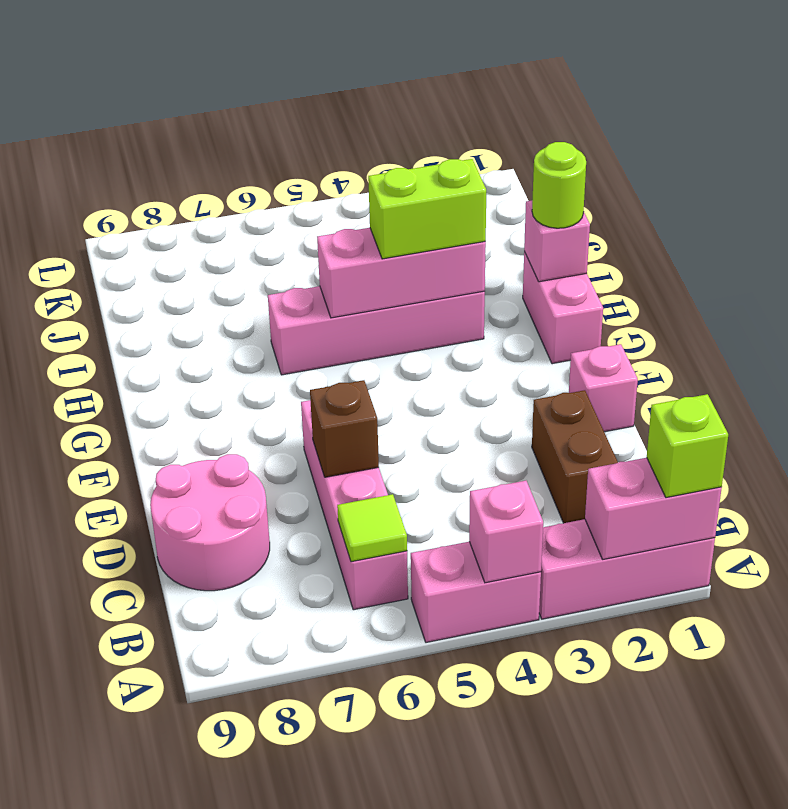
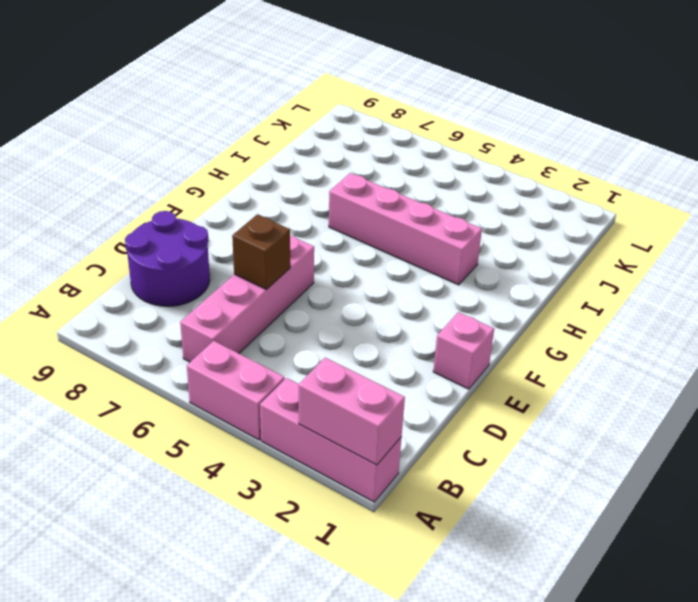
purple round brick C8:D9 level 1 -> pink round brick C8:D9 level 1
none -> brown brick C2:D2 level 1
none -> pink brick G1:H1 level 1
none -> pink brick A4 level 2

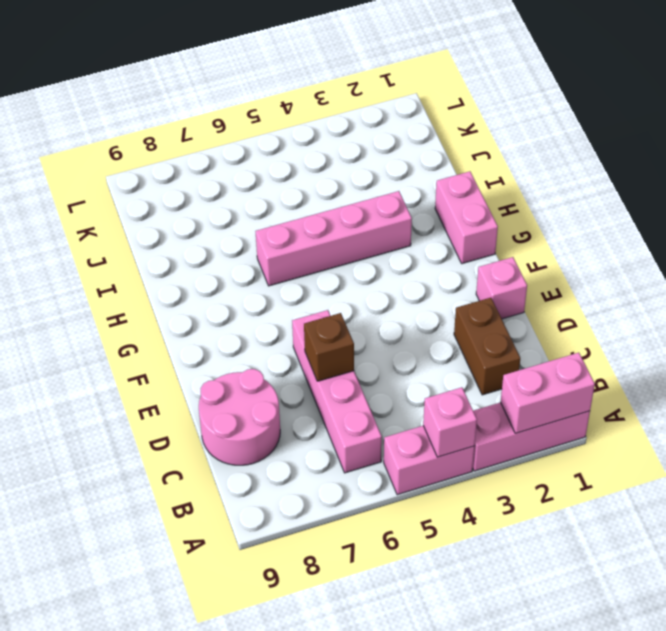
none -> lime tile B6 level 2
none -> pink brick H1 level 2
none -> pink brick H3:H5 level 2

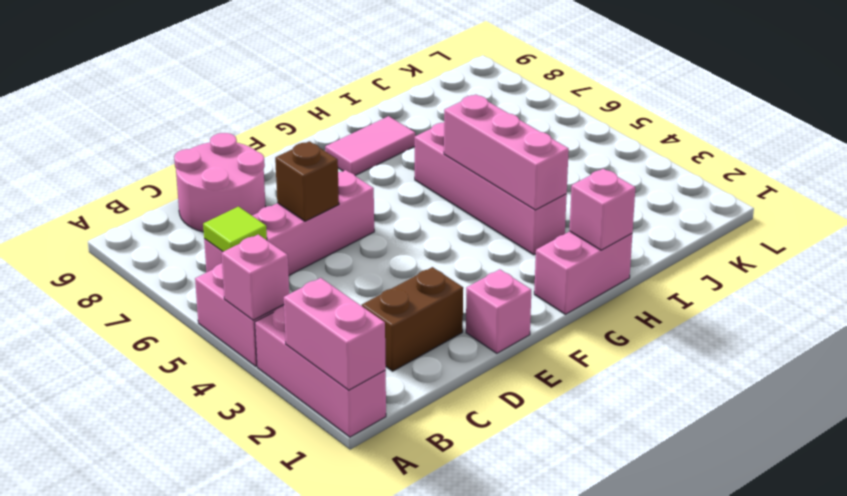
pink tile G8:H8 level 1 -> none
none -> lime brick A1 level 3
none -> lime round brick H1 level 3
none -> lime brick H3:H4 level 3

